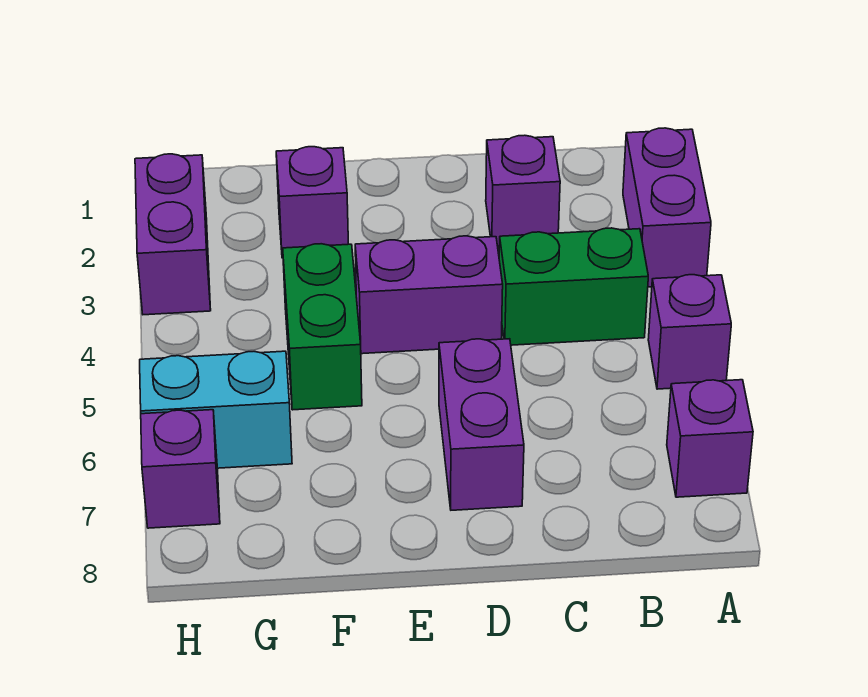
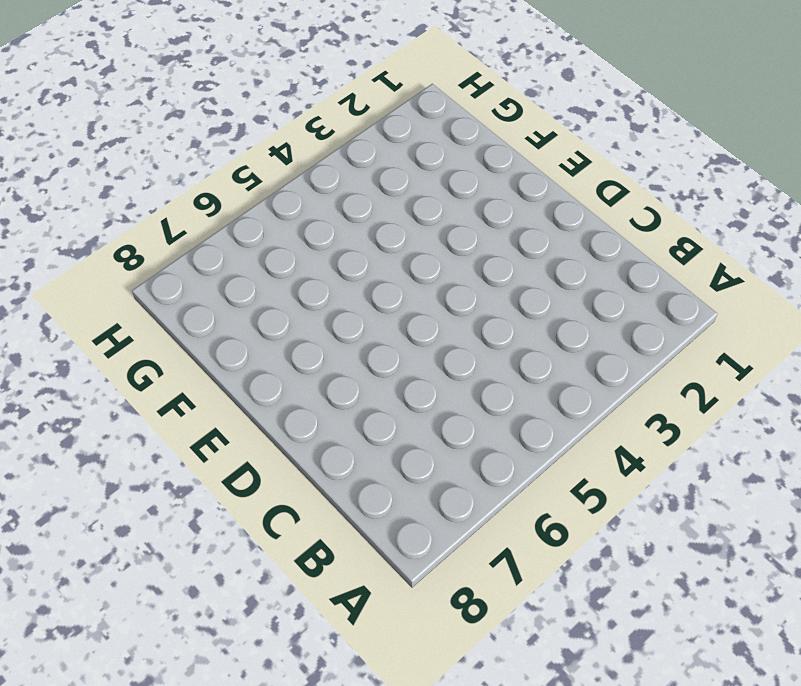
none -> purple brick A2:A3 level 1
none -> purple brick A5 level 1
none -> purple brick A7 level 1

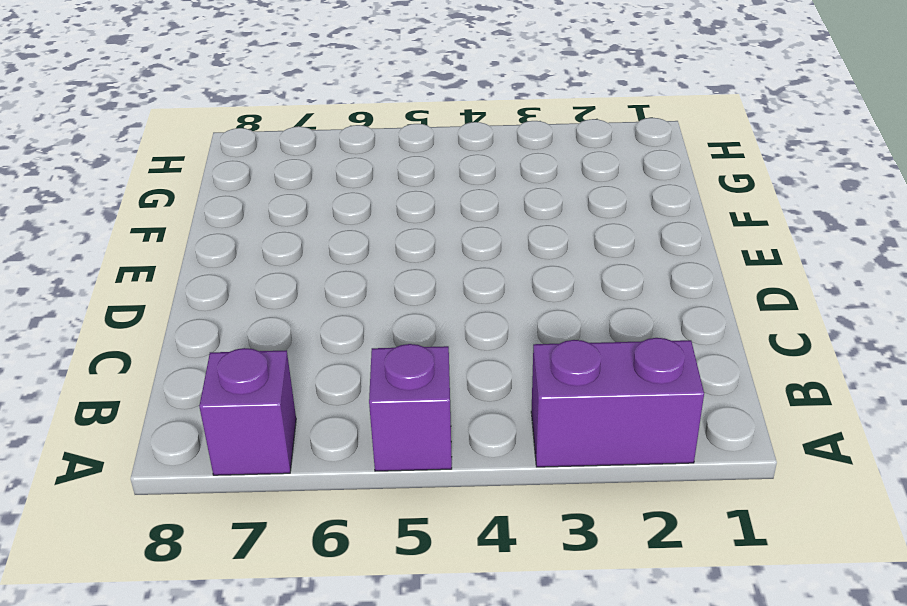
none -> green brick B4:C4 level 1
none -> purple brick C2 level 1
none -> purple brick D4:E4 level 1

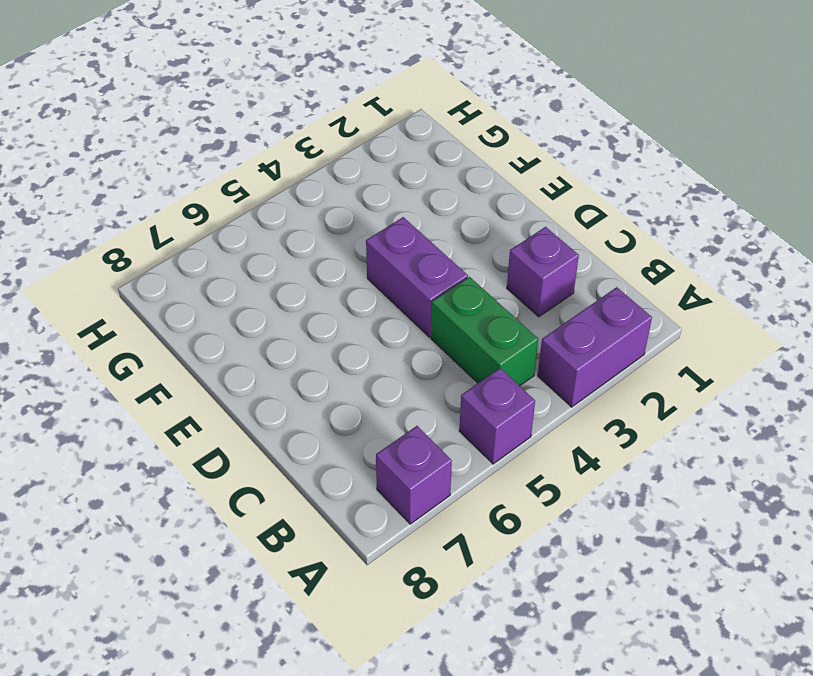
none -> purple brick D6:D7 level 1
none -> purple brick F2 level 1
none -> green brick F4:F5 level 1

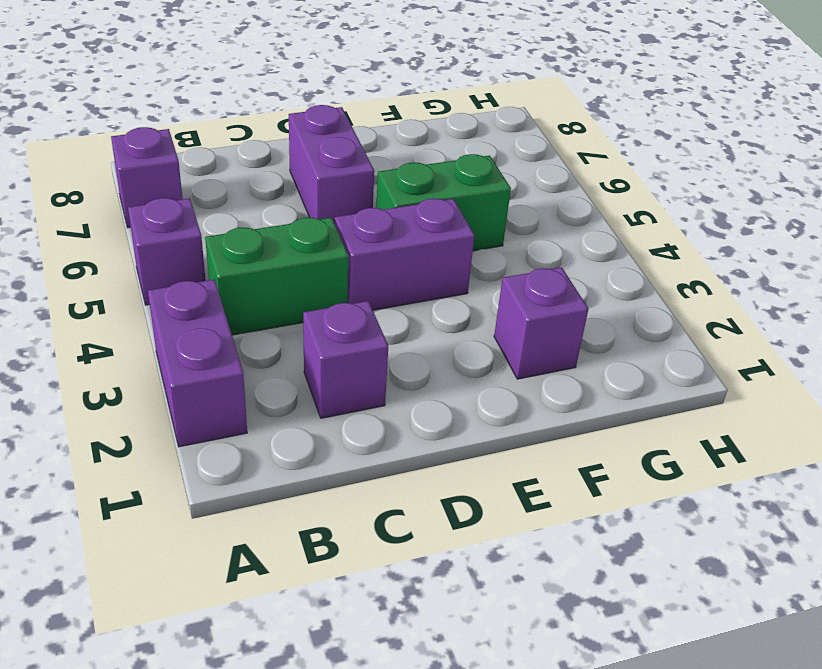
green brick E5:F5 level 1 -> green brick F4:F5 level 1
none -> cyan brick G6:H6 level 1
none -> purple brick H2:H3 level 1
none -> purple brick H7 level 1

